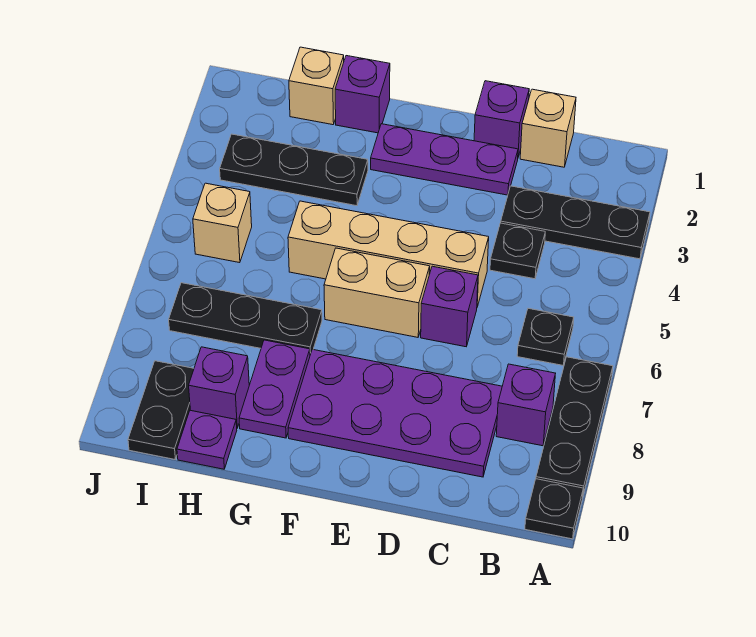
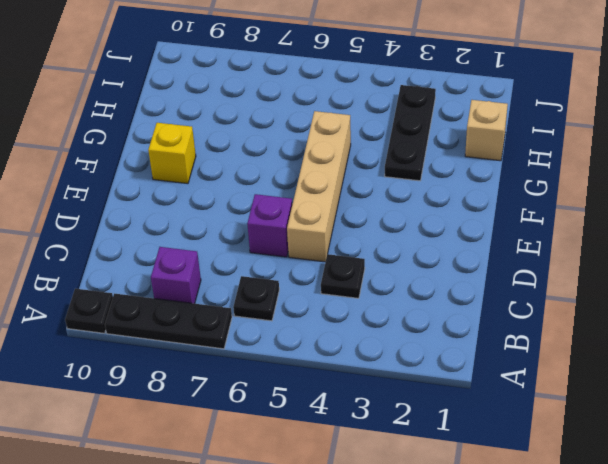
yellow brick F9 level 1 -> purple plate C8:F9 level 1
none -> black plate A3:C3 level 1
none -> tan brick C1 level 1
none -> purple brick D1 level 1

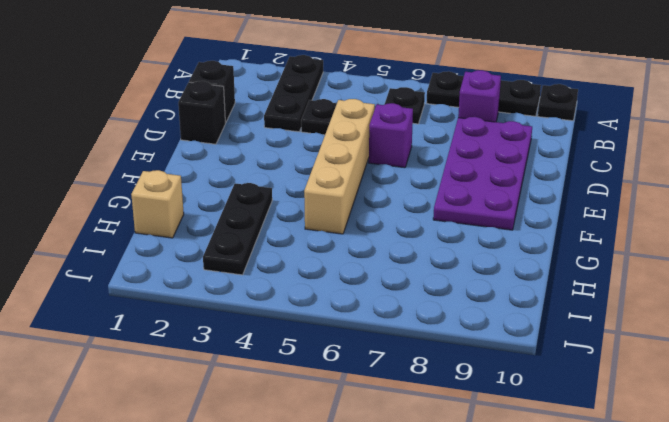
black brick C1 level 1 -> tan brick C1 level 1
black brick D1 level 1 -> purple brick D1 level 1
none -> purple plate D2:F2 level 1
none -> tan brick E6:F6 level 1
none -> purple brick G1 level 1

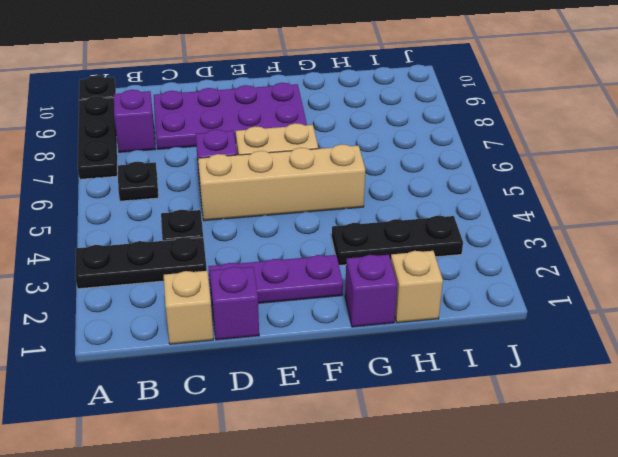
none -> black plate G7:I7 level 1
none -> purple plate G8:G9 level 1
none -> purple brick H9 level 1

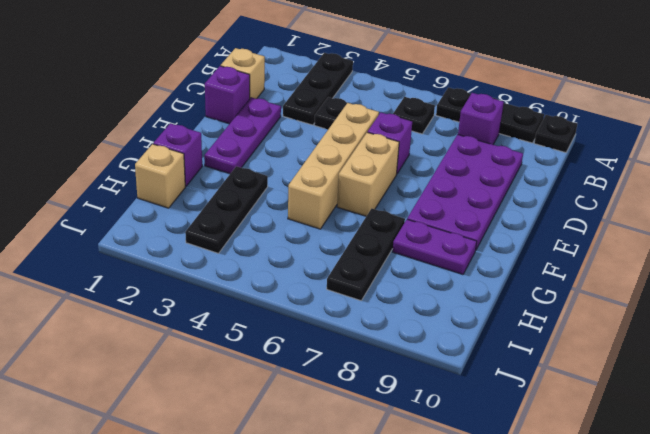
none -> purple brick H9 level 1
none -> purple plate H10 level 1
none -> tan brick I5 level 1

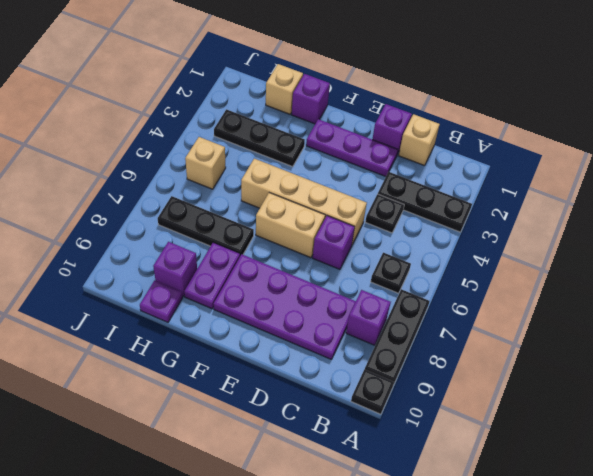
none -> black plate I9:I10 level 1

